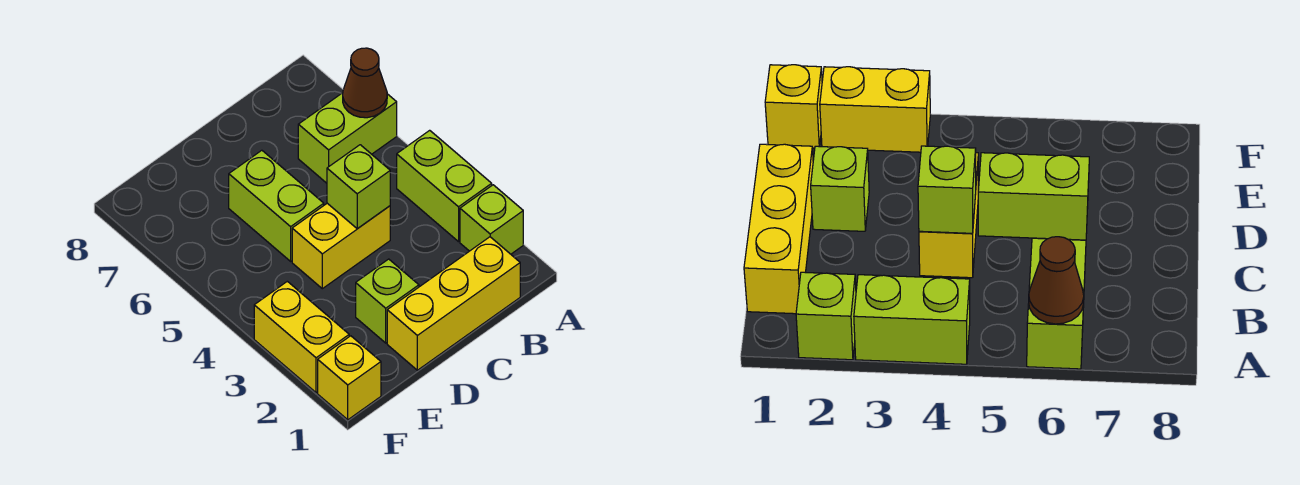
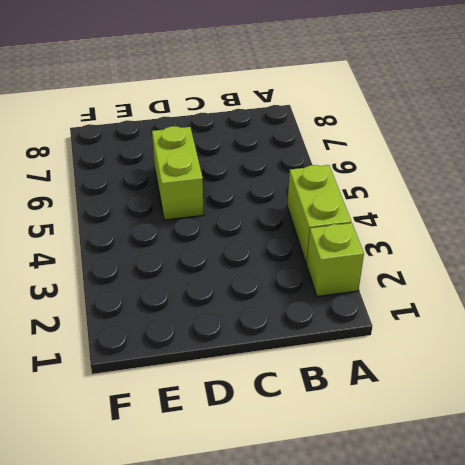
none -> lime brick A6:B6 level 1
none -> yellow brick B1:D1 level 1

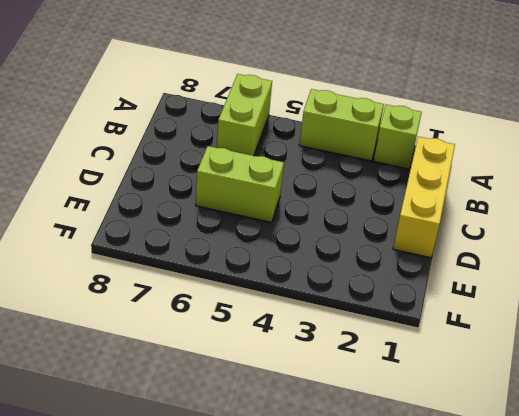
none -> yellow brick C4:D4 level 1
none -> lime brick D2 level 1

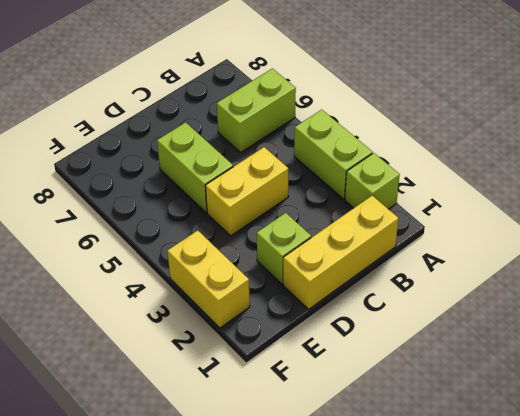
none -> yellow brick F1 level 1
none -> brown cone A6 level 2

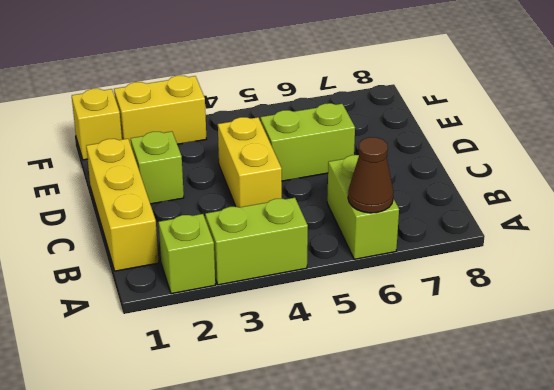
none -> lime brick C4 level 2

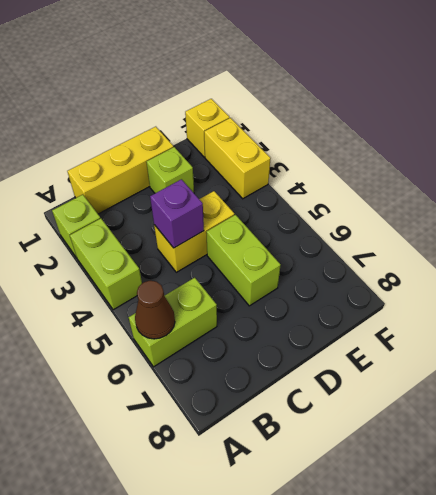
purple brick C4 level 2 -> lime brick C4 level 2

